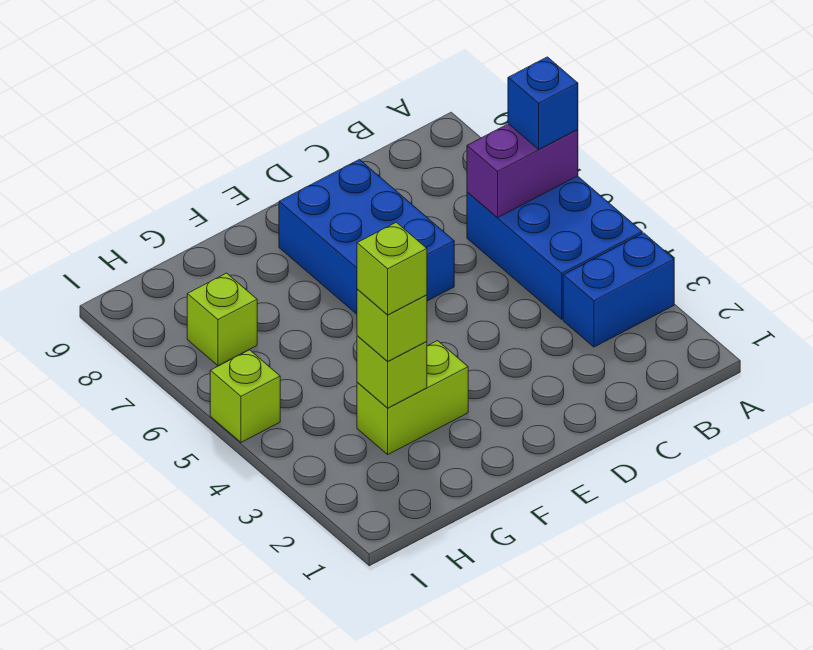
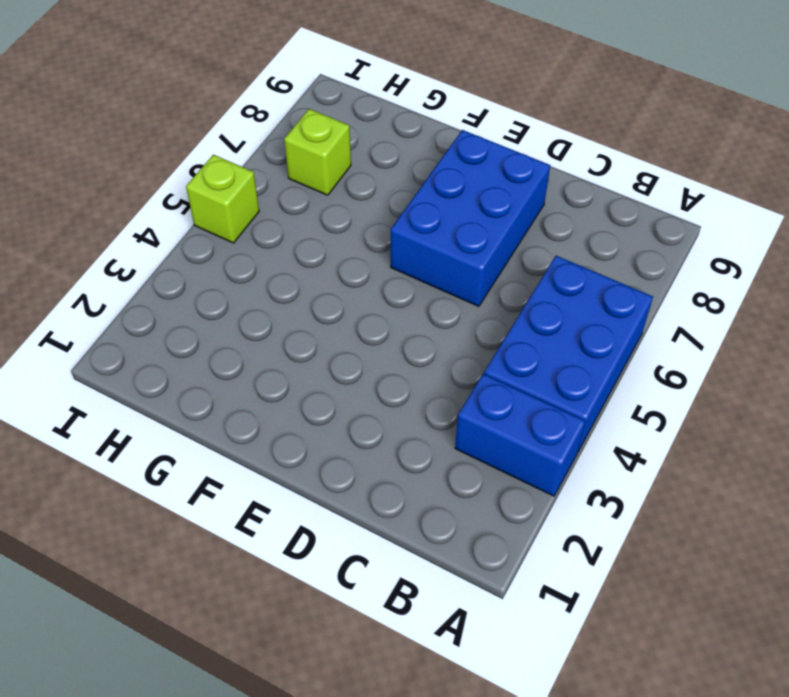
none -> lime brick F3:G3 level 1
none -> purple brick A6:B6 level 2

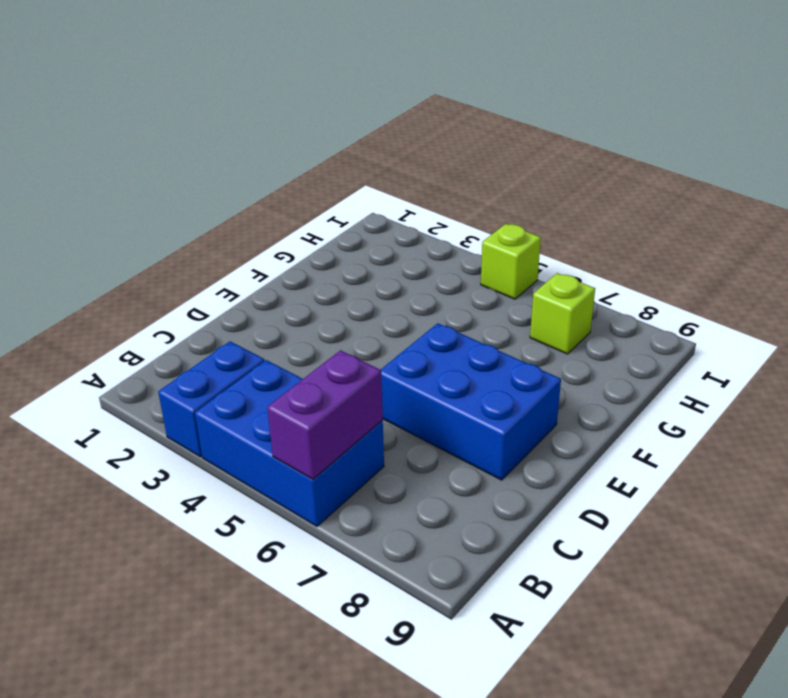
none -> lime brick F3:G3 level 1
none -> lime brick G3 level 2

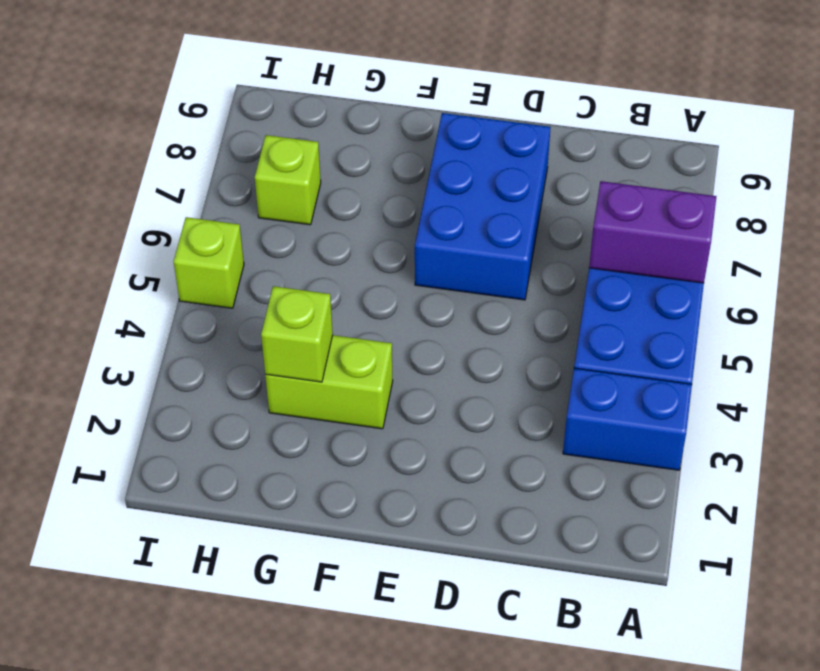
none -> blue brick A6 level 3
none -> lime brick G3 level 3

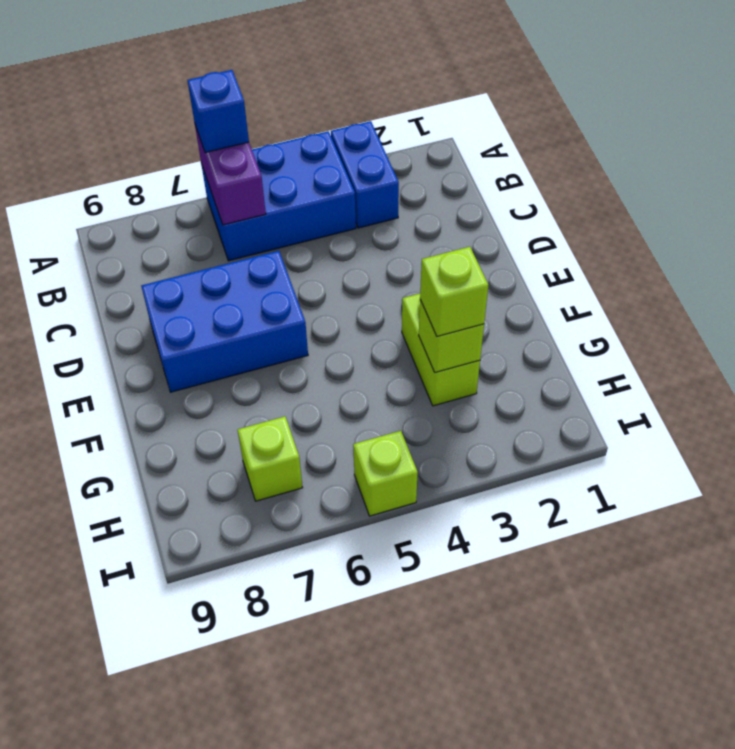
none -> lime brick G3 level 4

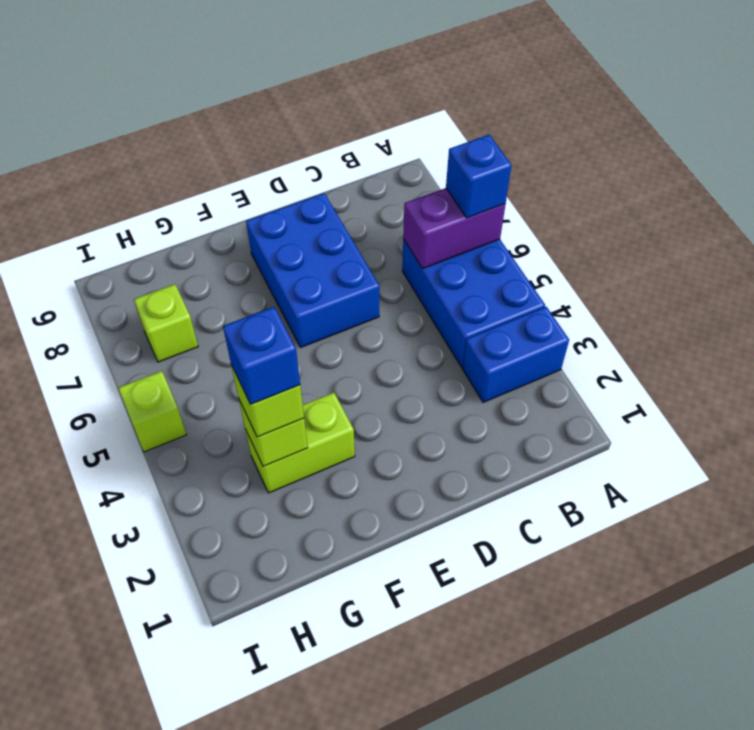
blue brick G3 level 4 -> lime brick G3 level 4

